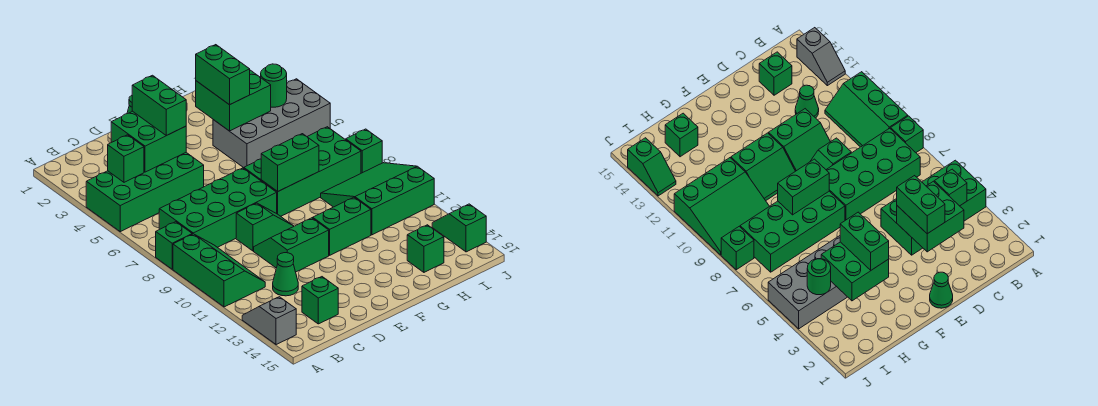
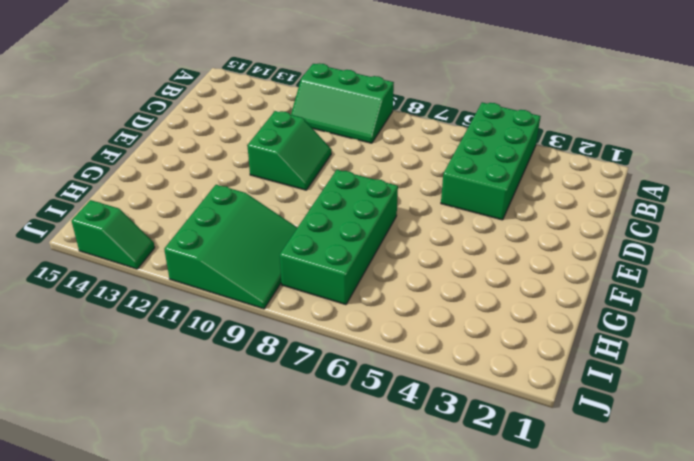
none -> green brick A8 level 1
none -> grey slope A13:A14 level 1 top 14
none -> green brick B7:E8 level 1

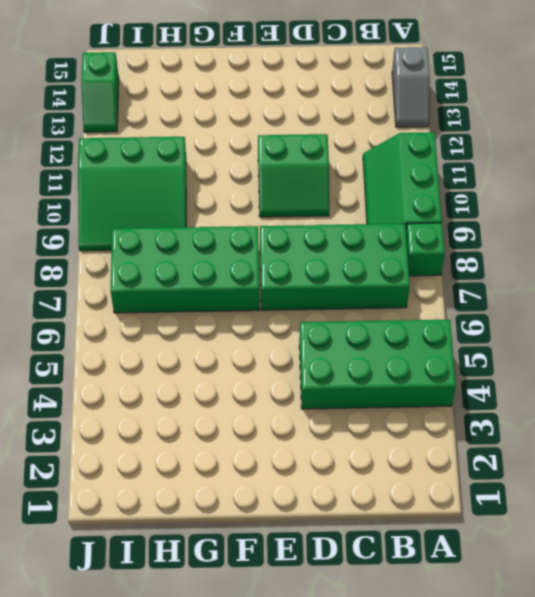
none -> green cone C12 level 1
none -> green brick C14 level 1
none -> green slope D9:E9 level 1 top D

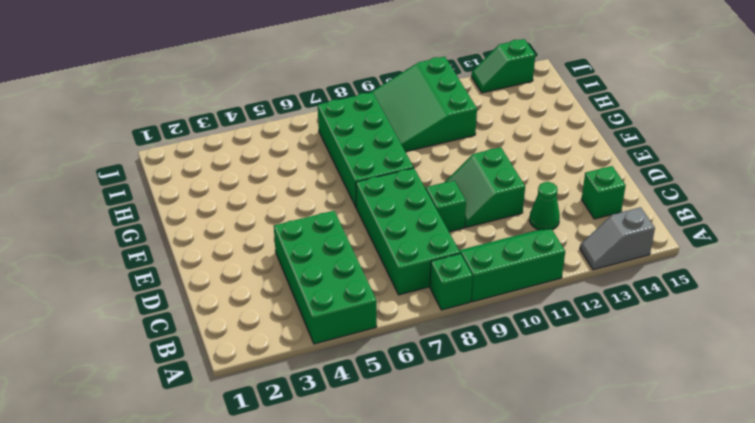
none -> green cone E1 level 1
none -> green slope F10:G11 level 1 top 11
none -> grey brick G4:J5 level 1

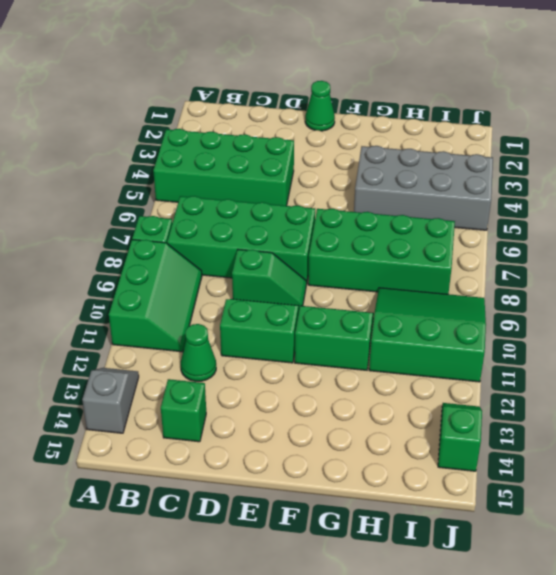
none -> green brick H14 level 1
none -> green brick J8 level 1
none -> green brick B4 level 2

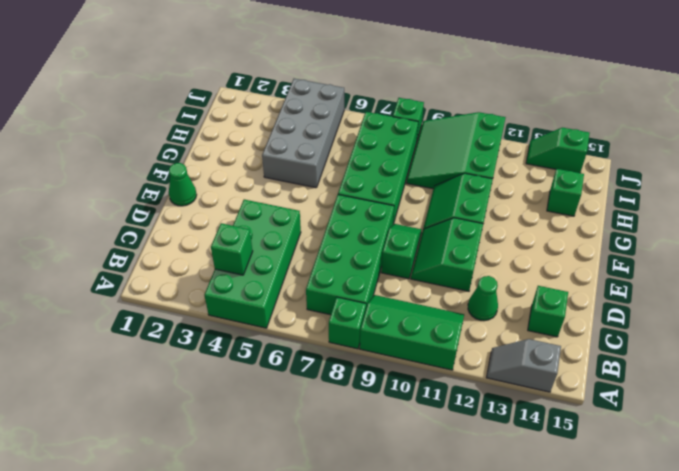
none -> green brick C3:D4 level 2
none -> green brick F8:G8 level 2
none -> green brick G3:H4 level 2

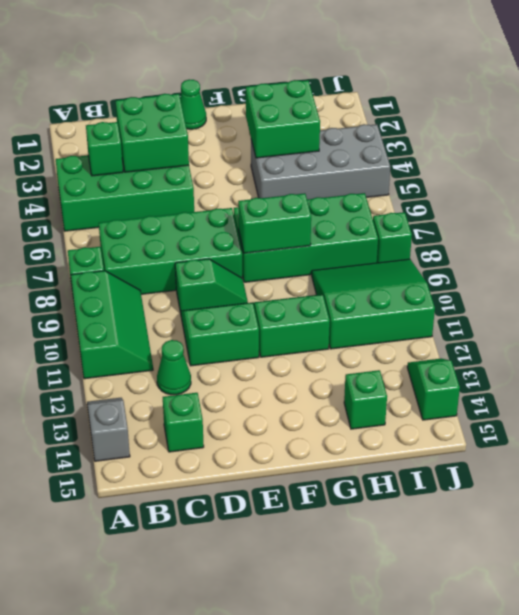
none -> green round brick I4 level 2
none -> green brick D3:D4 level 3
none -> green brick G3:G4 level 3

